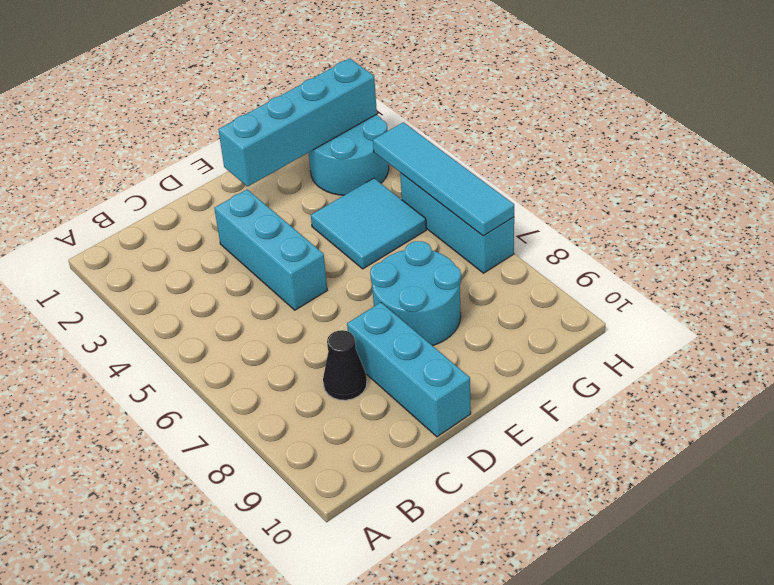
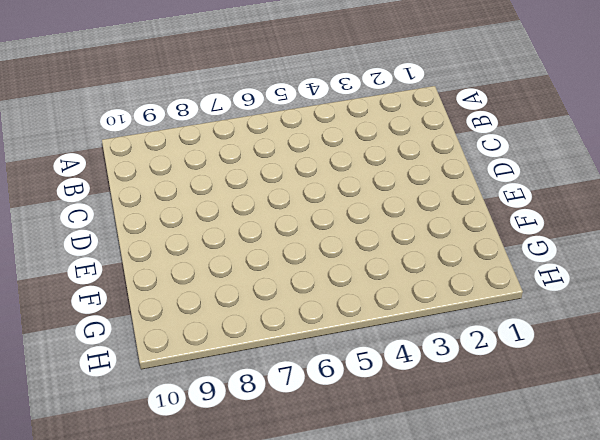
none -> black cone C8 level 1
none -> cyan brick D3:D5 level 1

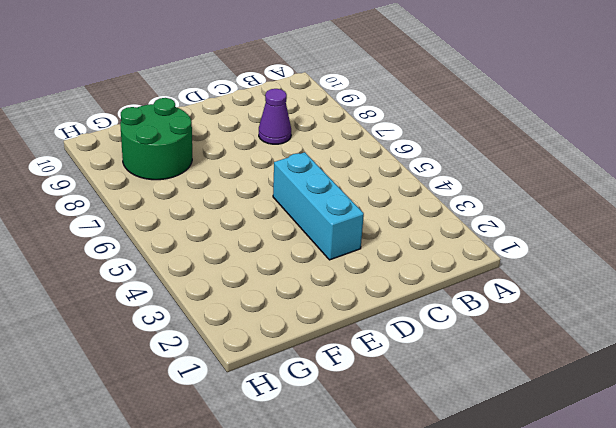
purple cone C8 level 1 -> black cone C8 level 1
green round brick F8:G9 level 1 -> cyan round brick E7:F8 level 1
none -> cyan brick D8:D10 level 1
none -> cyan tile F4:G5 level 1

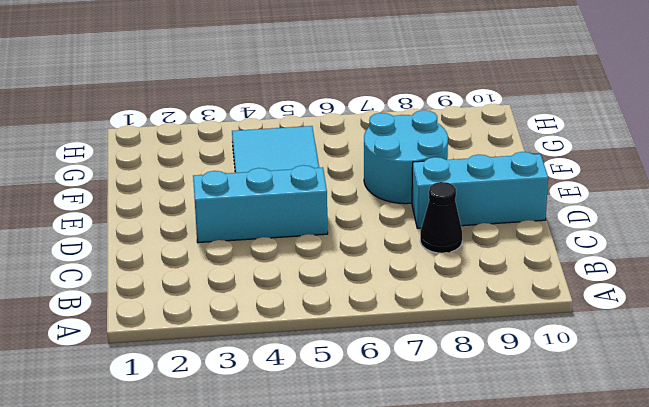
none -> cyan round brick G2:H3 level 1
none -> cyan brick H5:H7 level 1

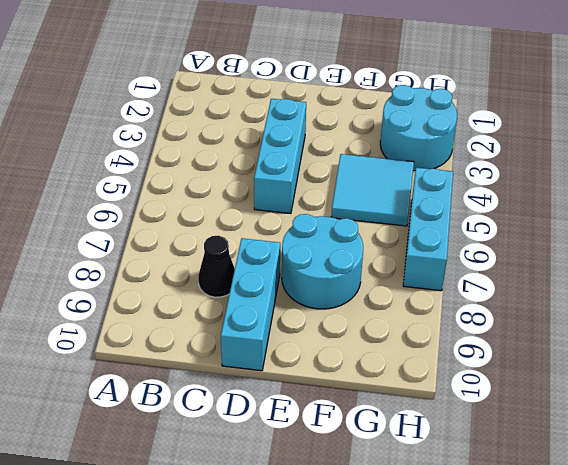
none -> cyan brick E2:H2 level 2
none -> cyan tile H4:H7 level 2

